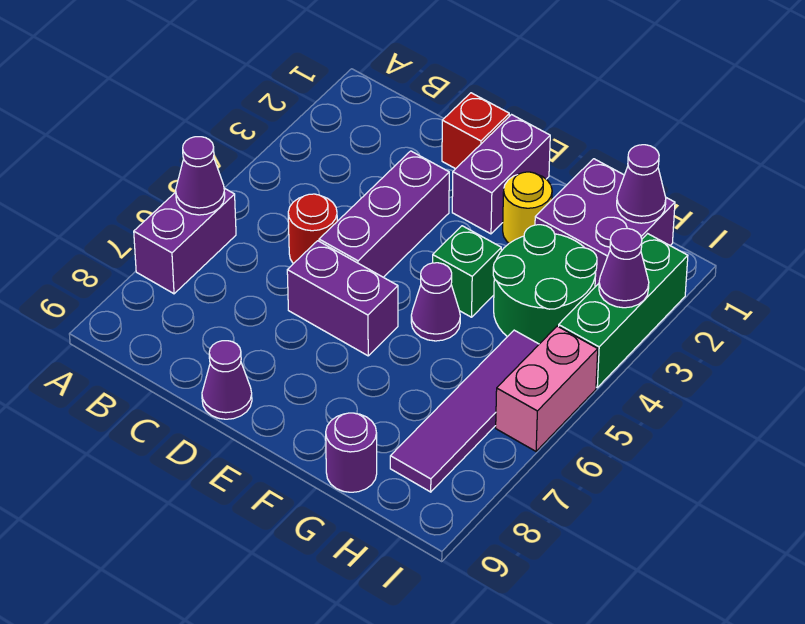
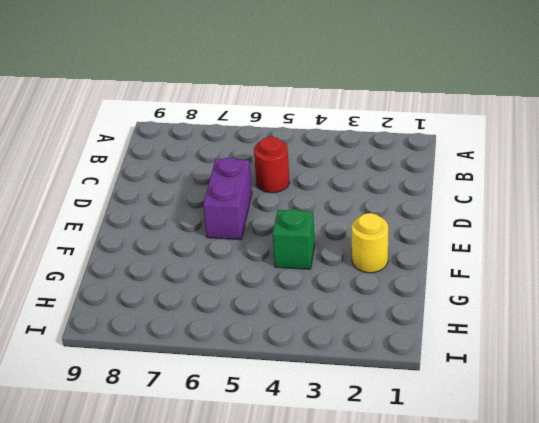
none -> purple brick A6:A7 level 1
none -> red brick D1 level 1
none -> purple brick D3:D5 level 1

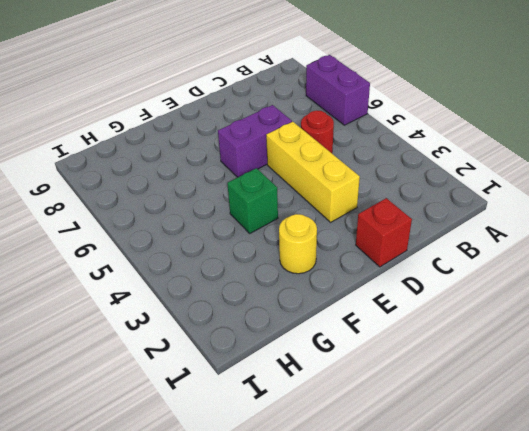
yellow brick D3:D5 level 1 -> purple brick D3:D5 level 1
none -> purple cone D9 level 1
none -> purple brick E1:E2 level 1
none -> purple cone F5 level 1

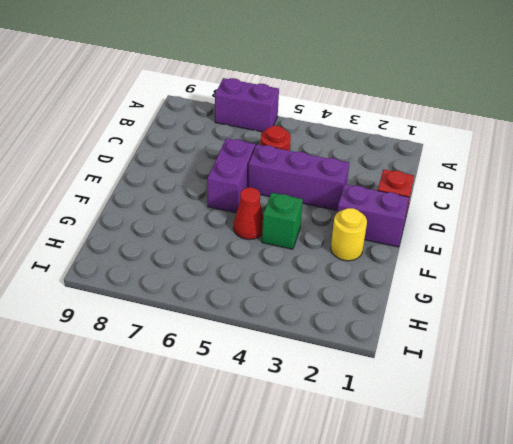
red cone F5 level 1 -> purple cone F5 level 1
none -> purple cone D9 level 1
none -> purple brick G1:H2 level 1
none -> green round brick G3:H4 level 1

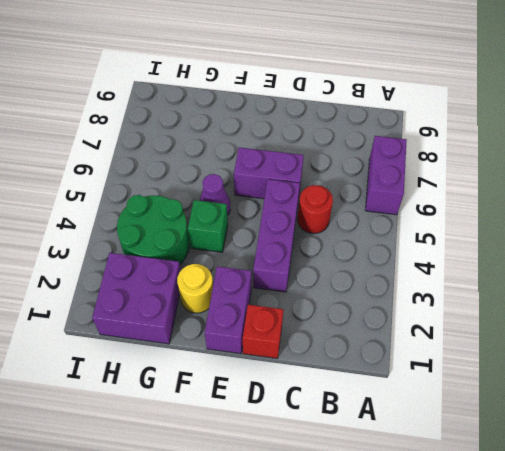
none -> purple cone D9 level 1
none -> purple round brick G9 level 1
none -> purple tile H5:H8 level 1

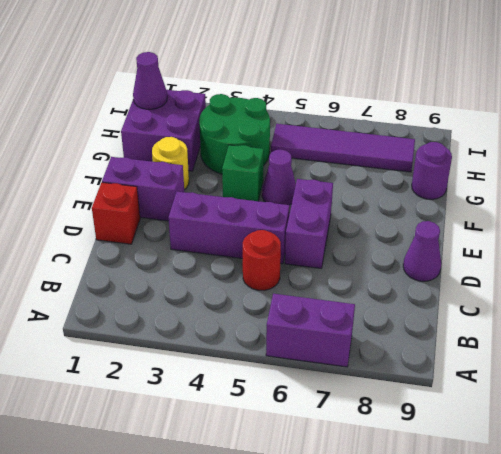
none -> green brick I2:I4 level 1
none -> pink brick I5:I6 level 1
none -> purple cone A6 level 2

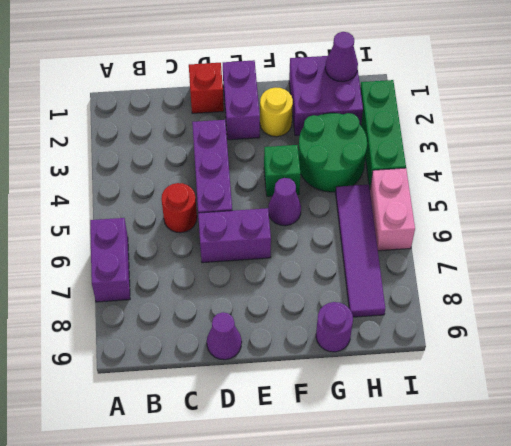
none -> purple cone A6 level 2
none -> purple cone I3 level 2

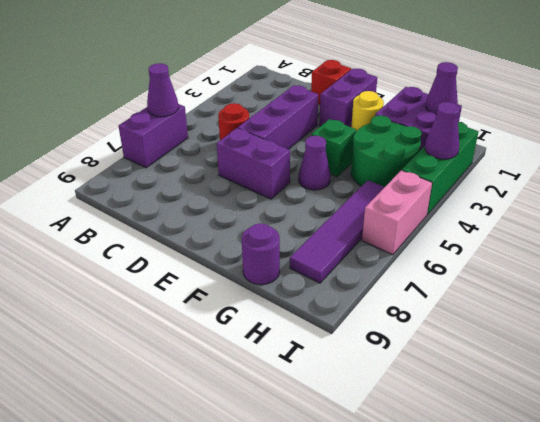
none -> purple cone D9 level 1

